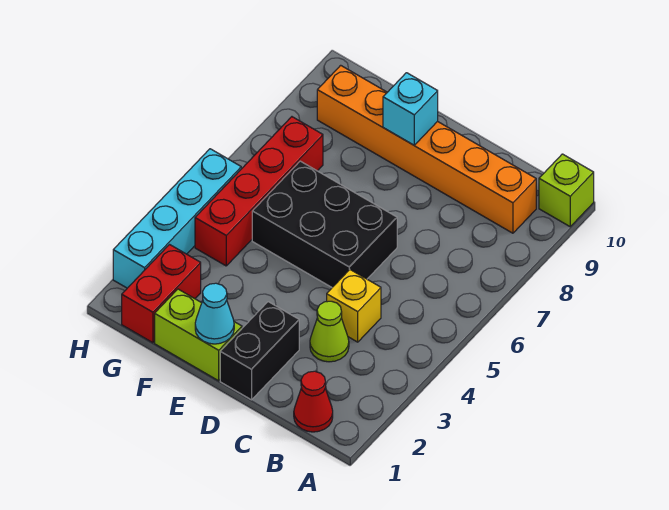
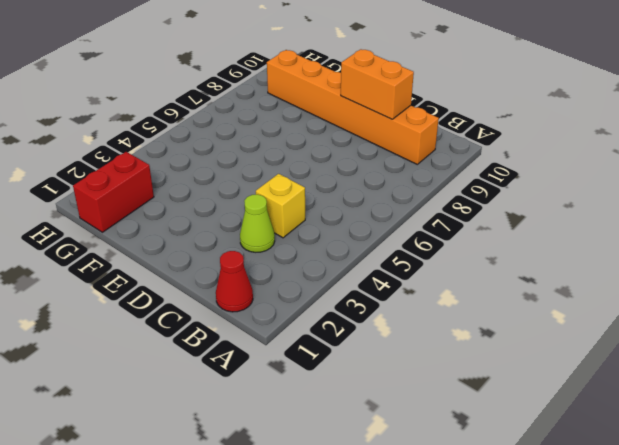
orange brick C9:D9 level 2 -> none
none -> lime brick A10 level 1
none -> black brick D1:D2 level 1
none -> black brick D5:F6 level 1

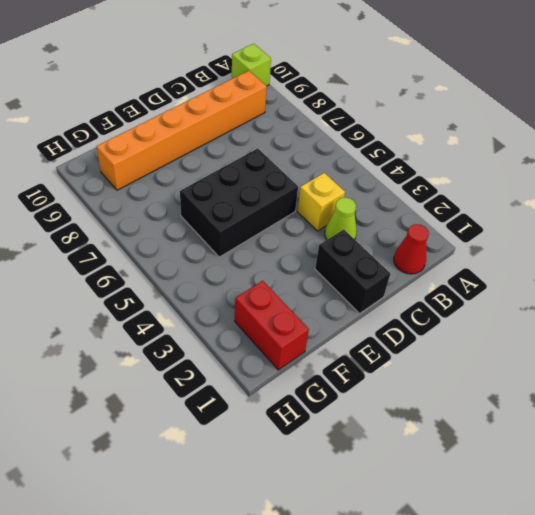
none -> lime brick E1:F1 level 1
none -> red brick G4:G7 level 1
none -> cyan brick H2:H5 level 1

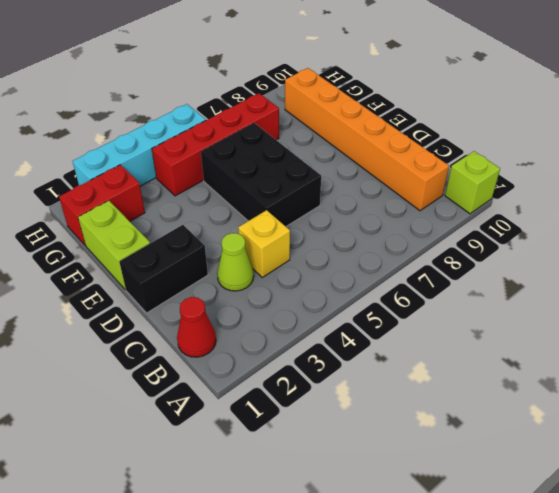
none -> cyan cone E1 level 2
none -> cyan brick E9 level 2

